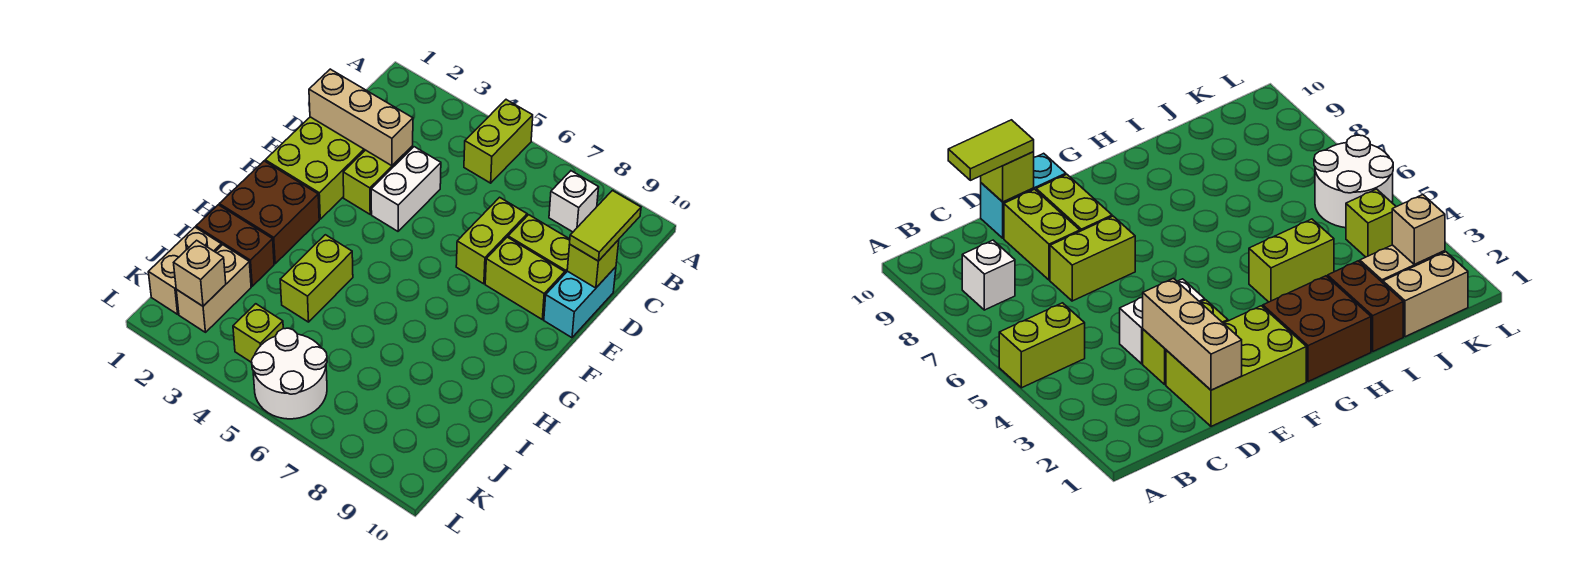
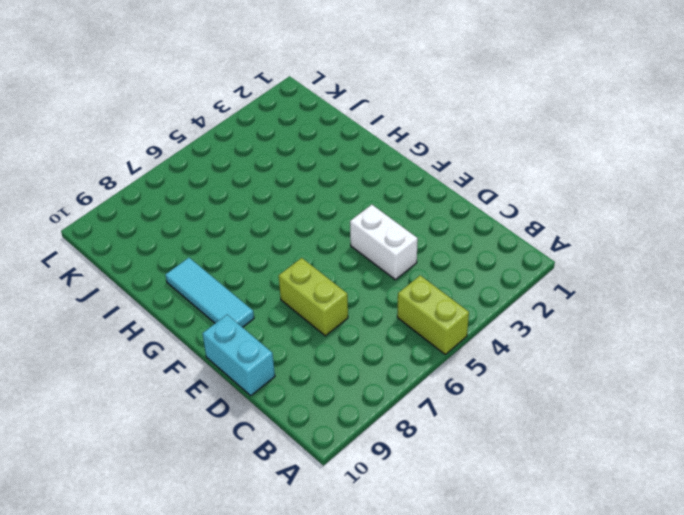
cyan tile F9:H9 level 1 -> none
none -> white brick B8 level 1
none -> lime brick D1:F2 level 1
none -> lime brick D3:E3 level 1

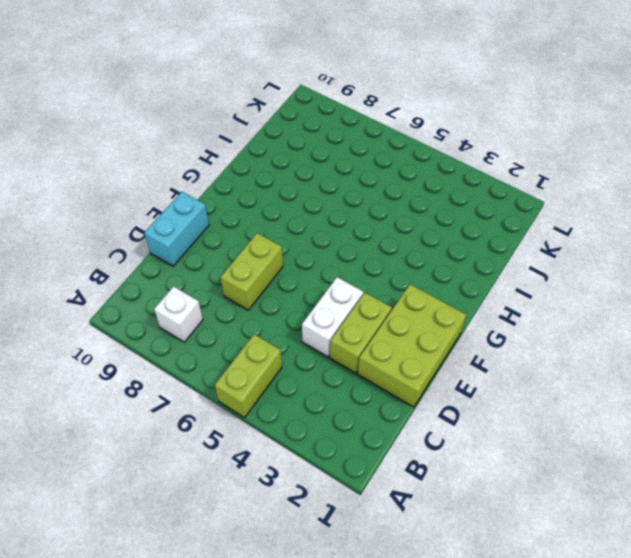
none -> lime brick D8:D9 level 1
none -> lime brick E8:E9 level 1
none -> brown brick G1:H2 level 1

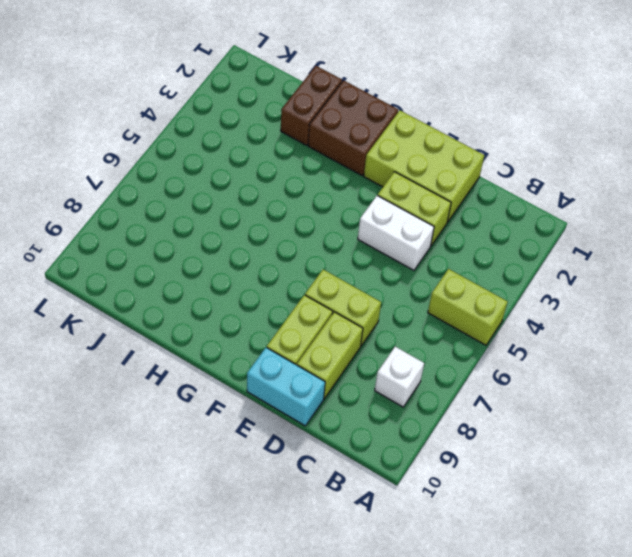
none -> lime brick H4:I4 level 1
none -> tan brick J1:K1 level 1
none -> tan brick J2:K2 level 1

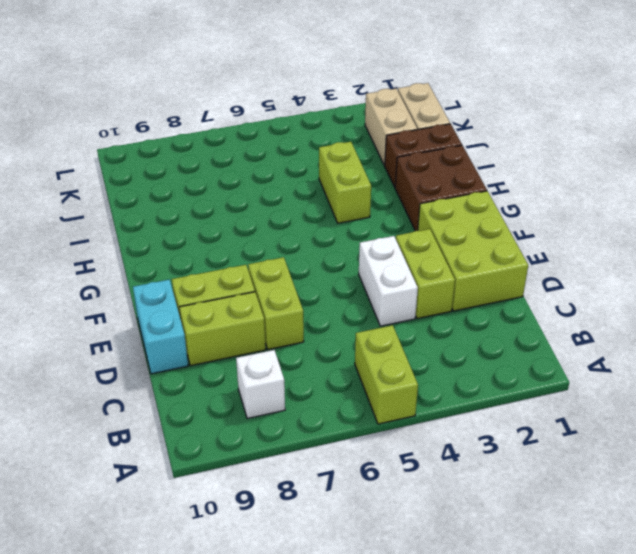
none -> lime brick K4 level 1
none -> white round brick K5:L6 level 1
none -> tan brick D1:D3 level 2

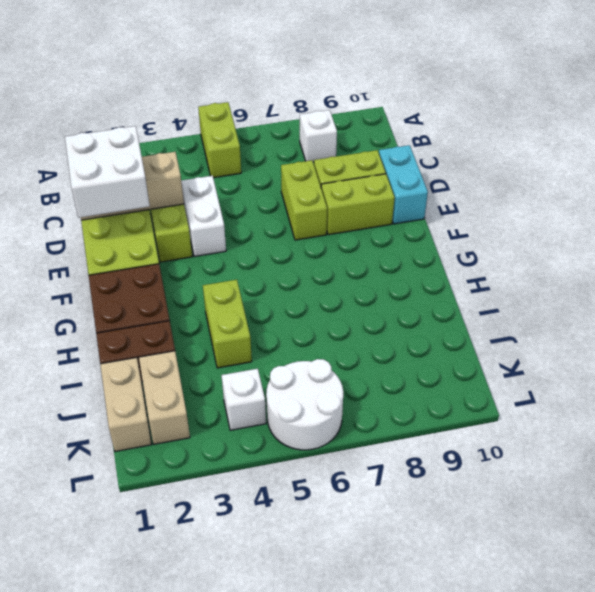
white brick D1:E2 level 3 -> none
white brick K4 level 1 -> lime brick K4 level 1
none -> lime brick D10 level 2
none -> tan brick K2 level 2
none -> lime tile C10:D10 level 3

